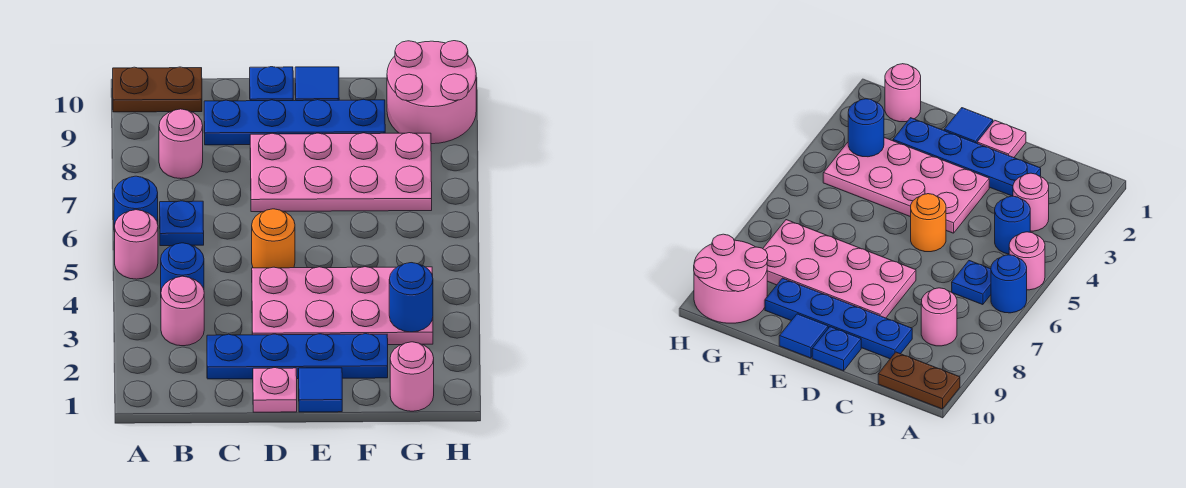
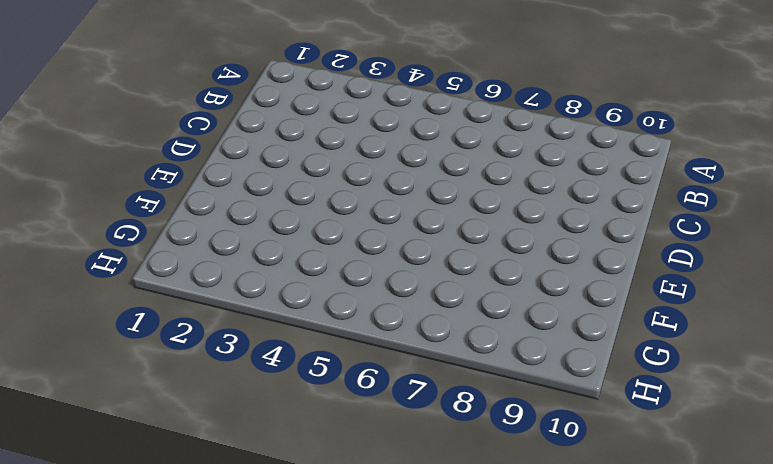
none -> pink round brick A5 level 1
none -> blue round brick A6 level 1
none -> brown plate A10:B10 level 1

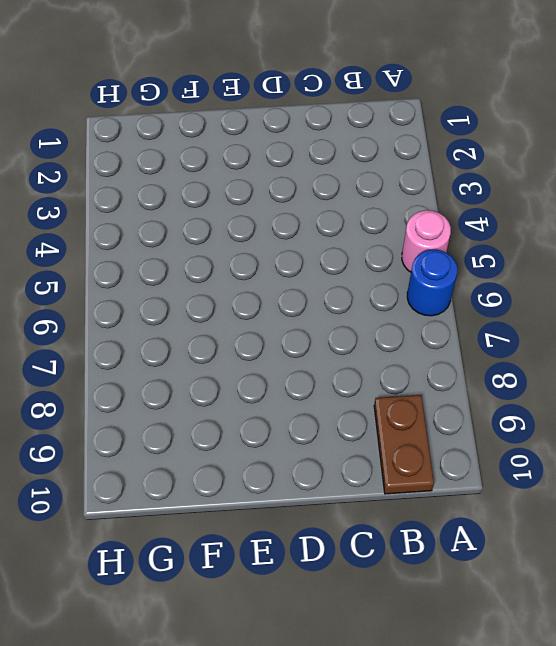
brown plate B9:B10 level 1 -> brown plate A10:B10 level 1
none -> pink round brick B3 level 1
none -> blue round brick B4 level 1
none -> blue plate B6 level 1

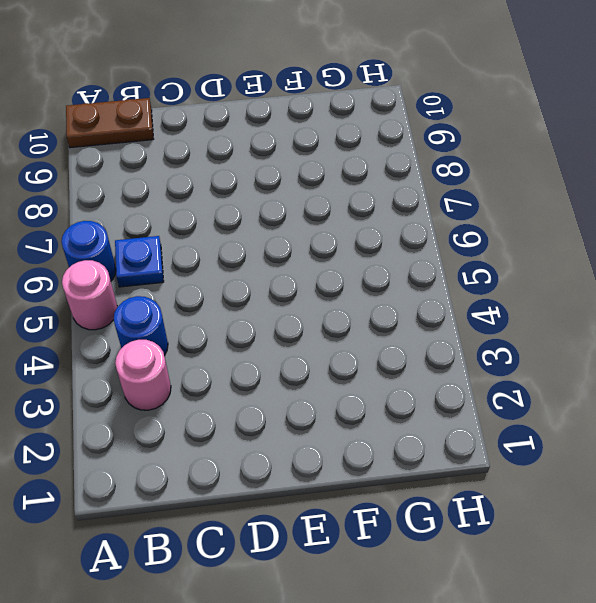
none -> pink round brick B8 level 1
none -> blue plate C2:F2 level 1
none -> blue plate C9:F9 level 1

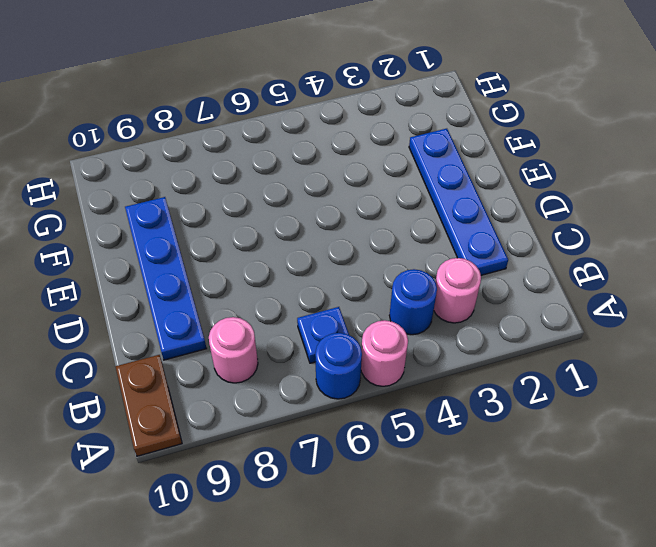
none -> pink plate D1 level 1
none -> pink plate D3:G4 level 1
none -> orange round brick D5 level 1

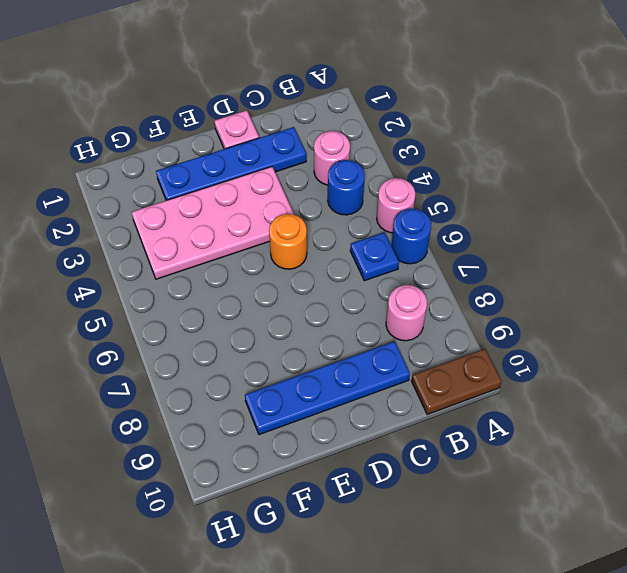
none -> pink plate D7:G8 level 1
none -> blue plate D10 level 1
none -> blue tile E1 level 1

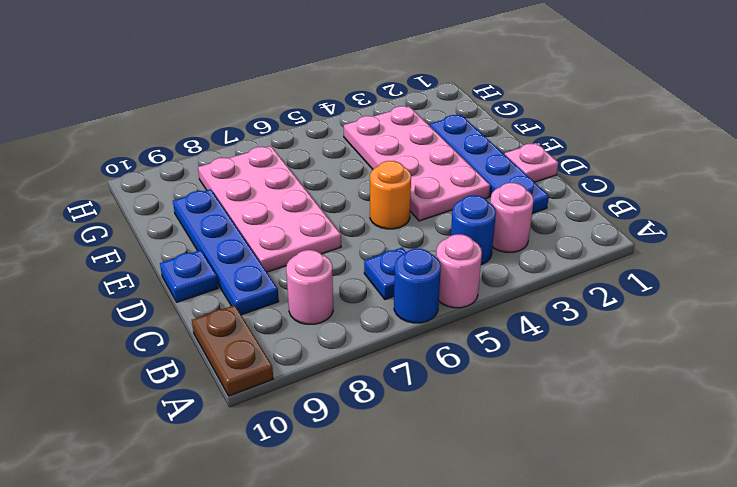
none -> blue tile E1 level 1
none -> blue tile E10 level 1
none -> pink round brick G1 level 1

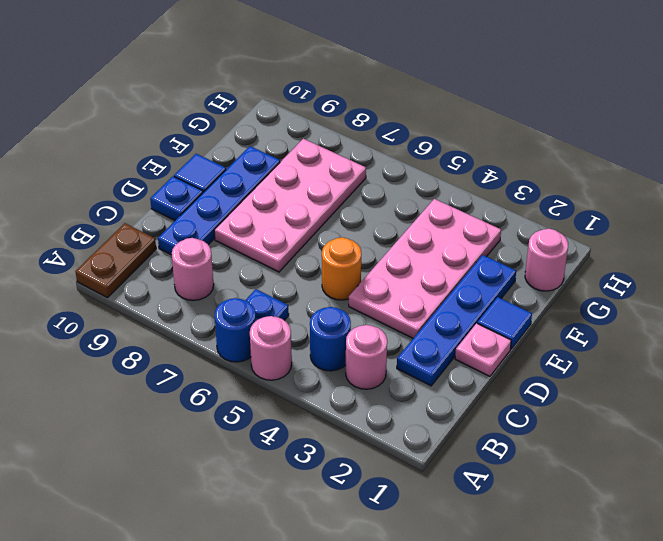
none -> pink round brick G9:H10 level 1
none -> blue round brick G3 level 2

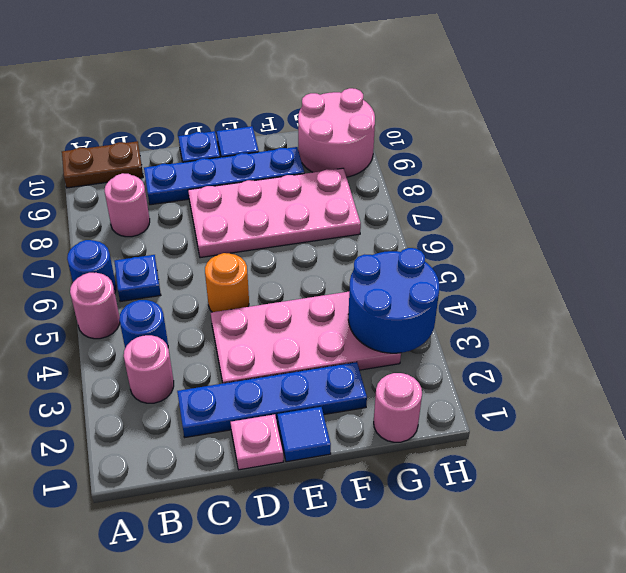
blue round brick G3:H4 level 2 -> blue round brick G3 level 2

